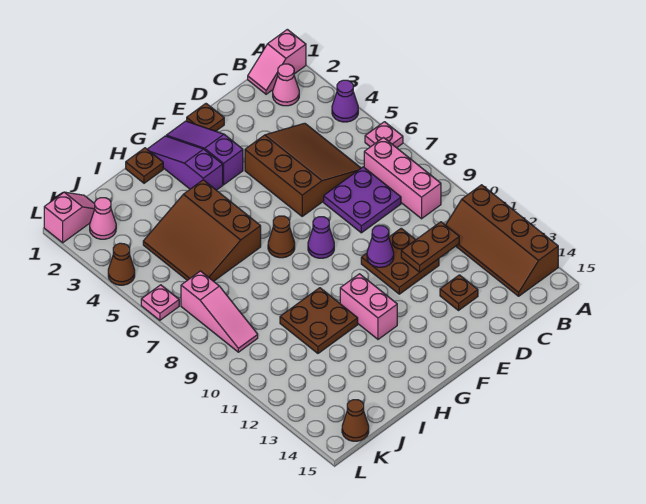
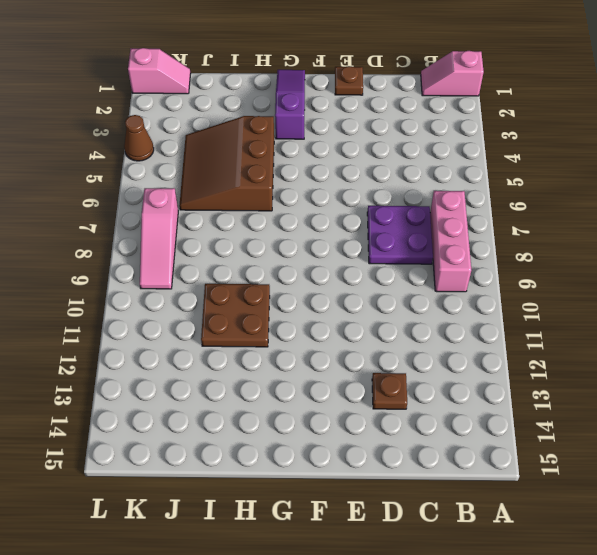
none -> purple cone A4 level 1
none -> pink plate A6 level 1
none -> brown slope A11:B14 level 1 top A

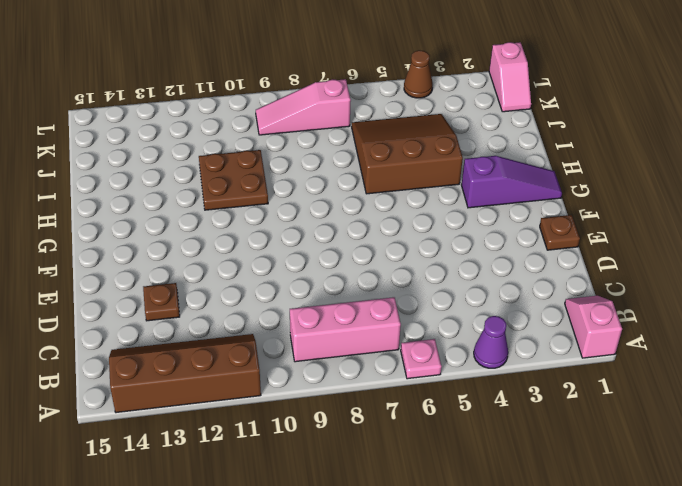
none -> pink cone B2 level 1
none -> brown slope C4:E6 level 1 top E
none -> purple plate C7:D8 level 1

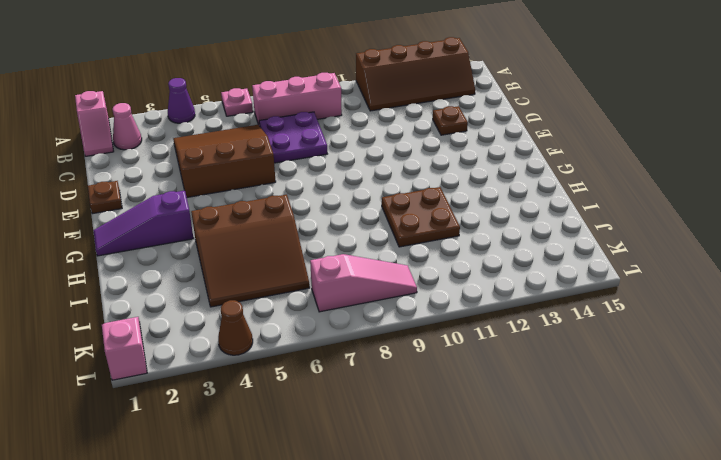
none -> brown plate D10:E11 level 1
none -> purple slope F1:F3 level 1 top 3
none -> purple cone F8 level 1

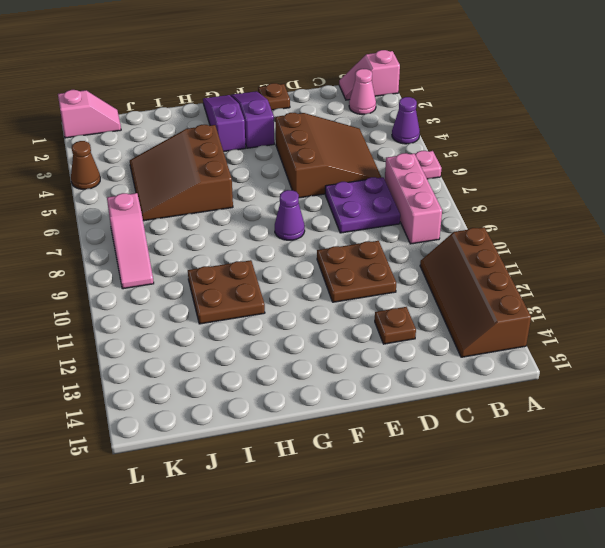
none -> brown cone G7 level 1
none -> pink brick G11:G12 level 1
none -> brown plate H1 level 1

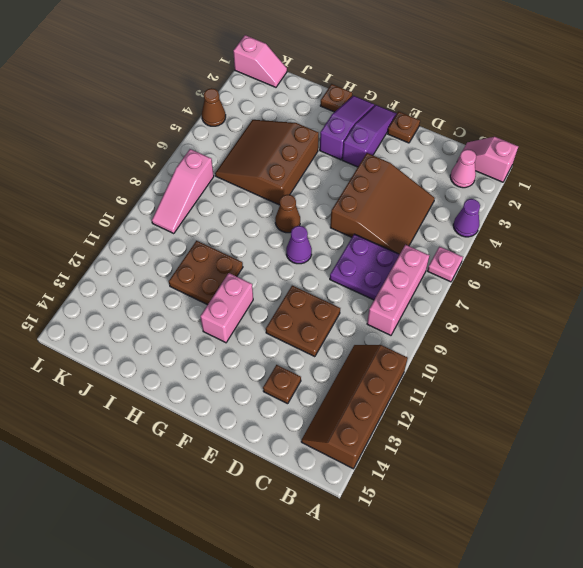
none -> pink cone K2 level 1
none -> brown cone K15 level 1
none -> pink plate L6 level 1

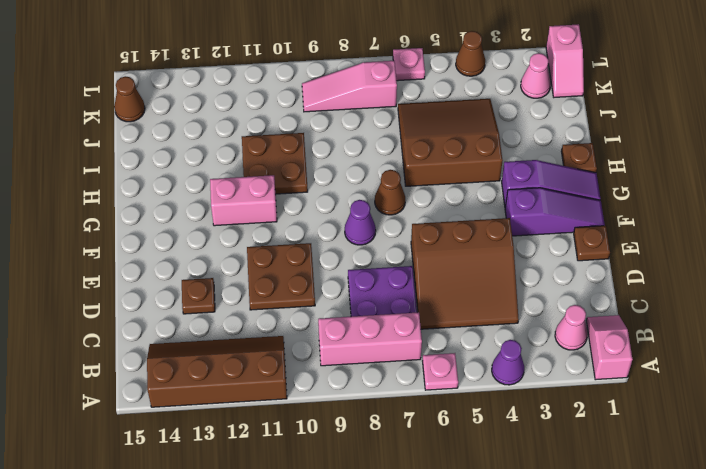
none -> brown plate C11:D11 level 2
none -> purple cone E10 level 2

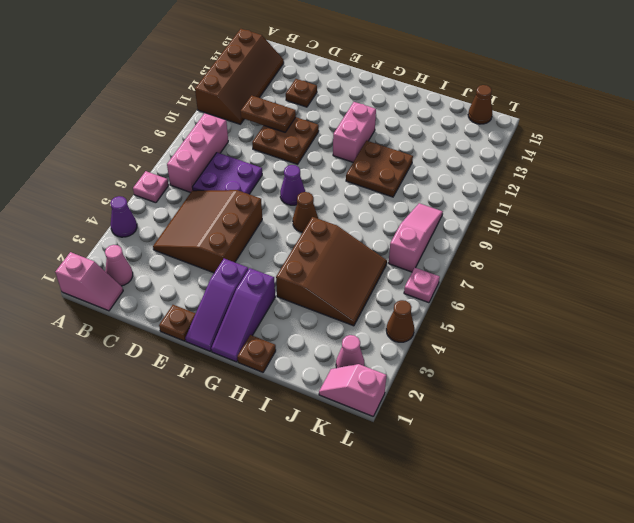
none -> purple cone E10 level 2

